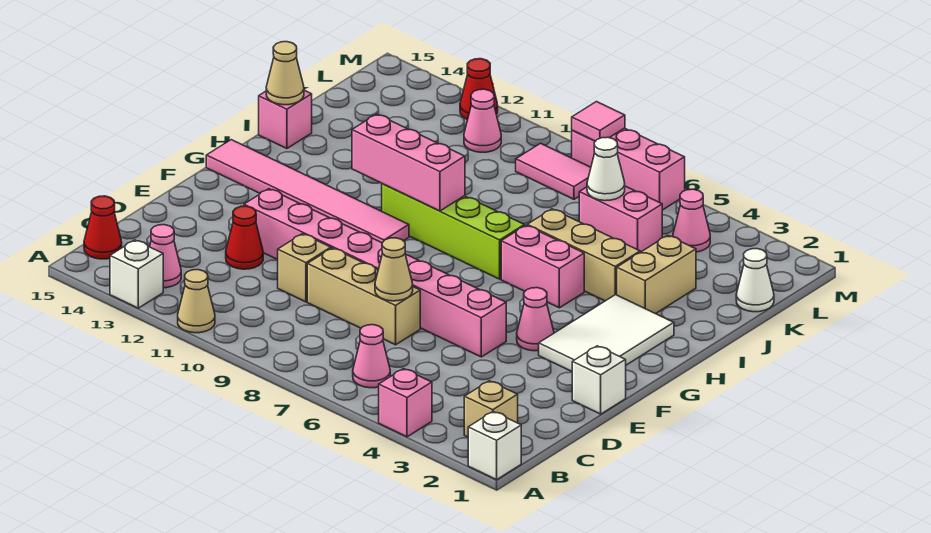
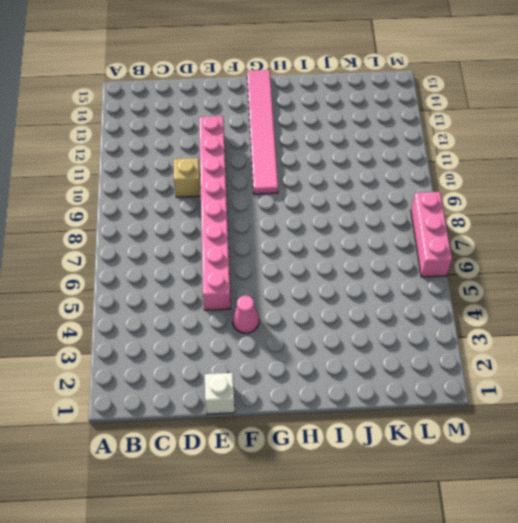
none -> white brick A1 level 1
none -> pink brick A4 level 1
none -> tan cone A11 level 1
none -> white brick A13 level 1

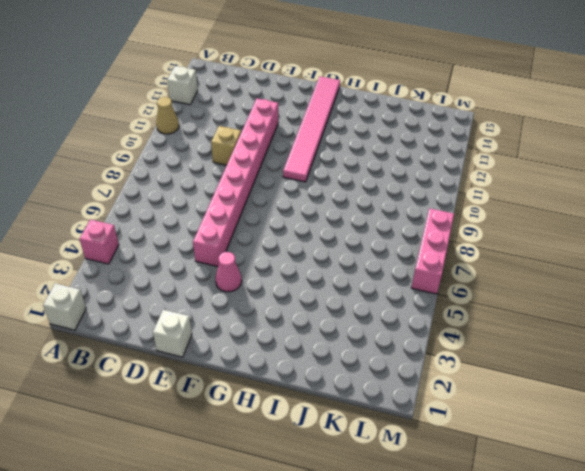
none -> tan brick B2 level 1
none -> pink cone B6 level 1
none -> pink cone B13 level 1
none -> red cone B15 level 1

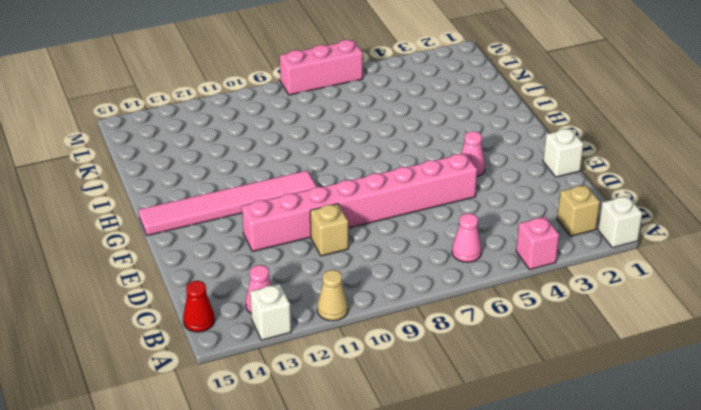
none -> tan brick D7:D9 level 1
none -> red cone D12 level 1
none -> white tile F2:H3 level 1
none -> pink brick H5:H6 level 1

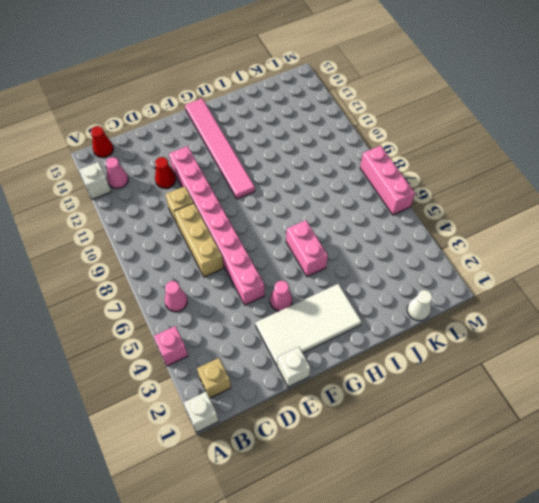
white tile E2:H3 level 1 -> white tile F2:H3 level 1
none -> tan cone A11 level 1
none -> lime brick H7:H10 level 1
none -> tan brick I3:J3 level 1
none -> tan brick I4:I6 level 1

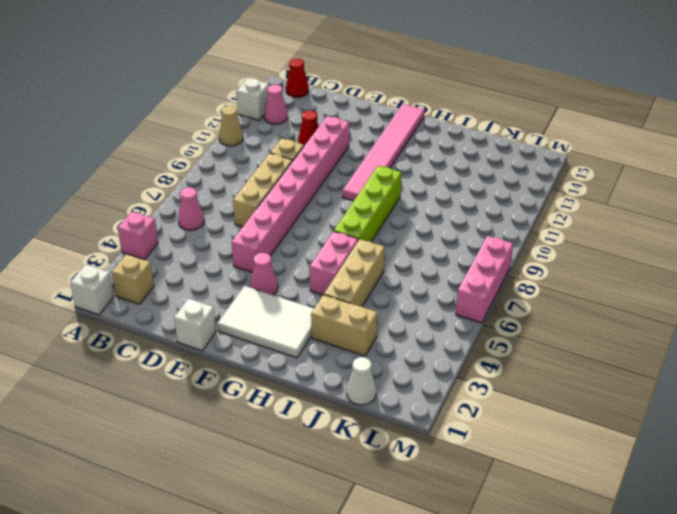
none -> pink brick I15 level 1
none -> pink brick K5:K6 level 1
none -> pink cone L4 level 1
none -> pink tile L8:L9 level 1

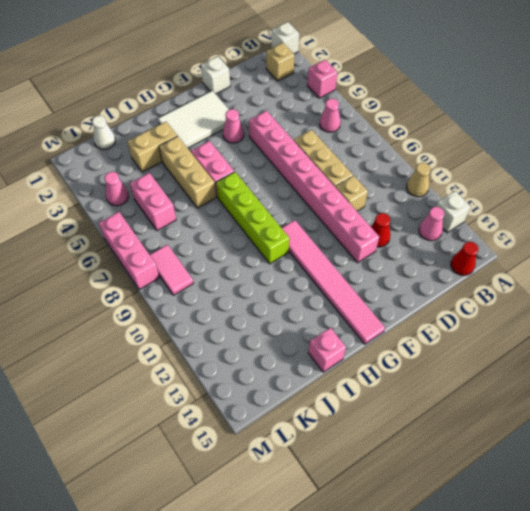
none -> pink cone L11 level 1
none -> red cone M12 level 1
none -> tan cone D7 level 2
none -> pink brick H9:H11 level 2

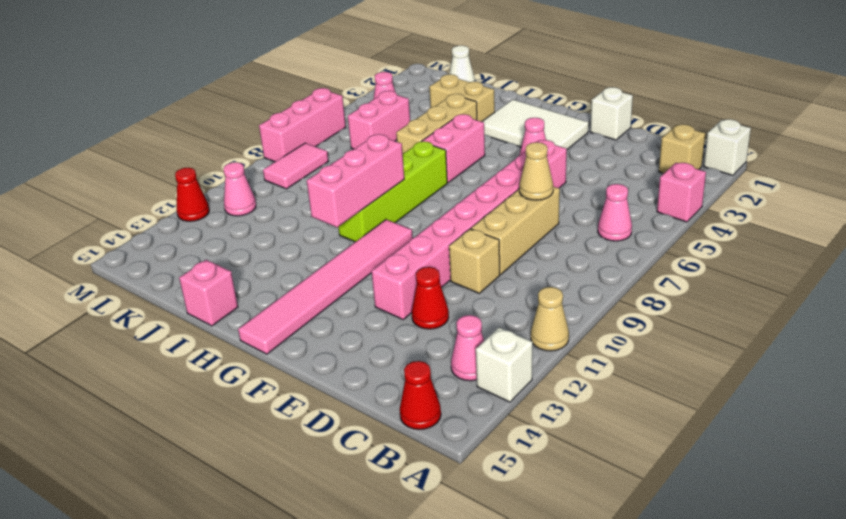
none -> tan cone I15 level 2
none -> white cone K6 level 2
none -> pink tile M8 level 2

